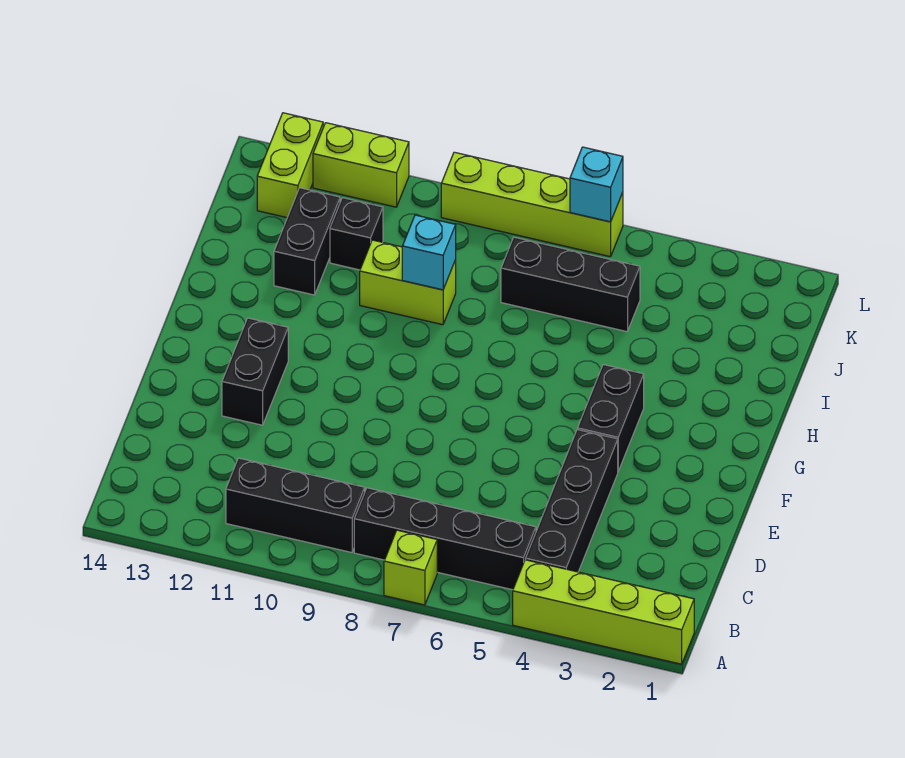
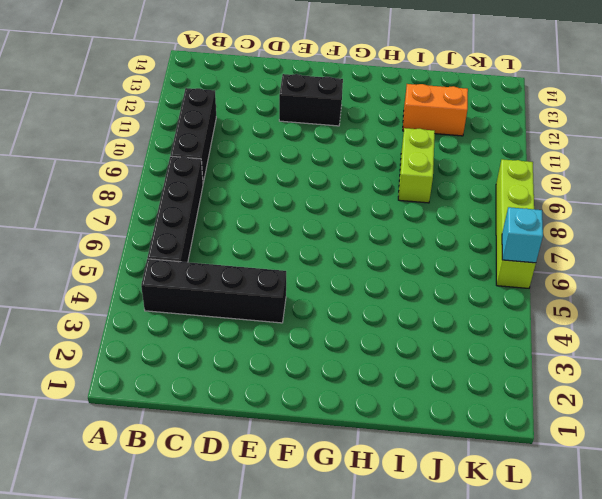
orange brick I12:J12 level 1 -> black brick I12:J12 level 1
none -> lime brick A1:A4 level 1
none -> lime brick A7 level 1
none -> black brick F4:G4 level 1

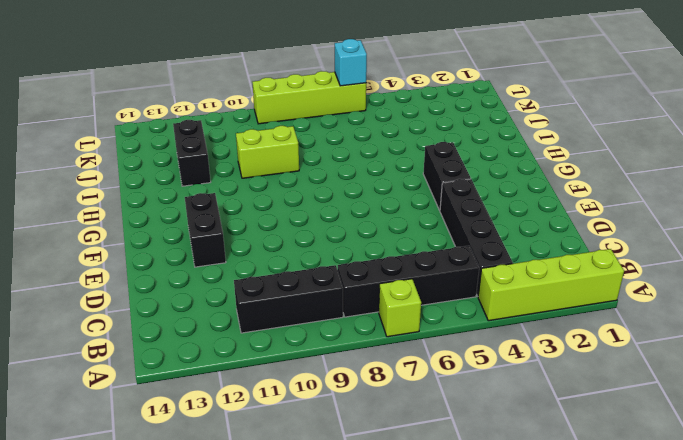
none -> black brick J5:J7 level 1
none -> black brick J11 level 1
none -> lime brick K13:L13 level 1

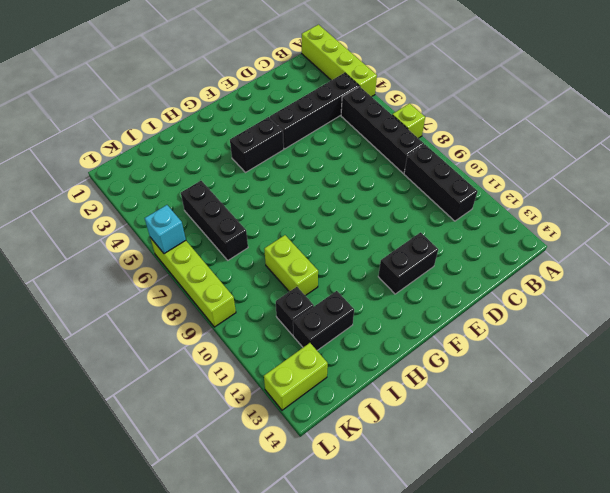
none -> lime brick L11:L12 level 1
none -> cyan brick I9 level 2

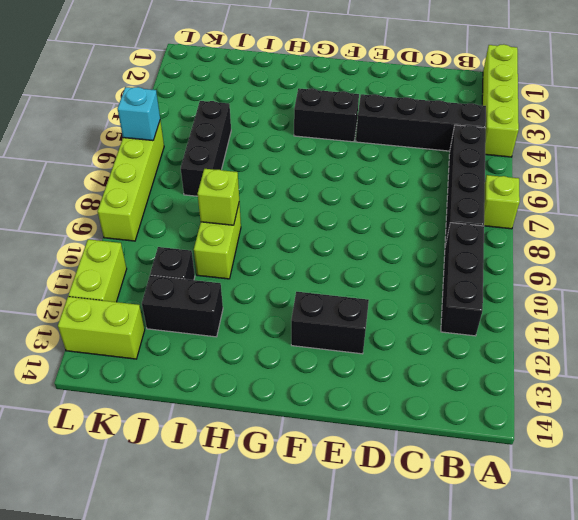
lime brick I9 level 2 -> cyan brick I9 level 2

